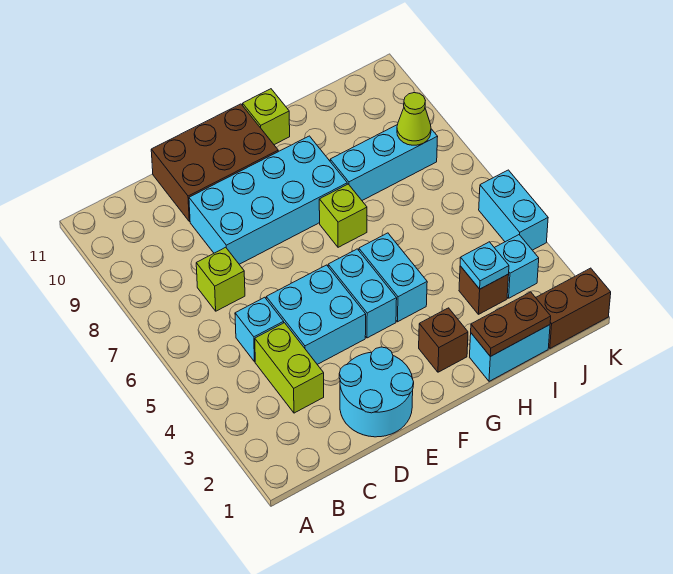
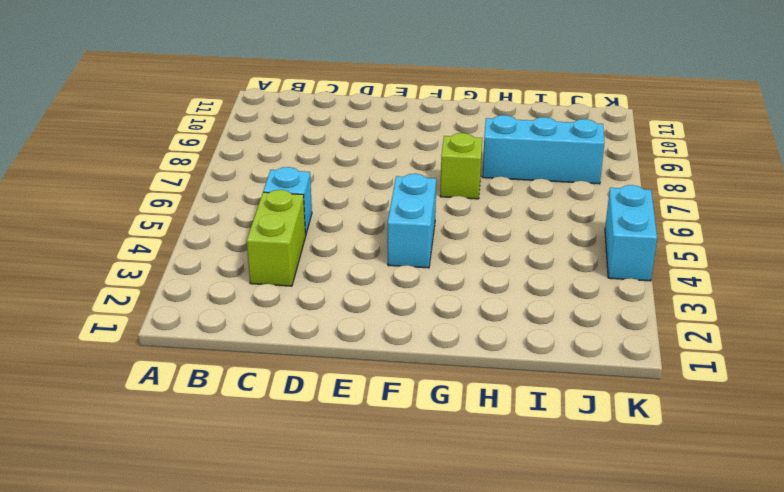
none -> lime brick C7 level 1
none -> cyan round brick D1:E2 level 1
none -> cyan brick D4:E5 level 1

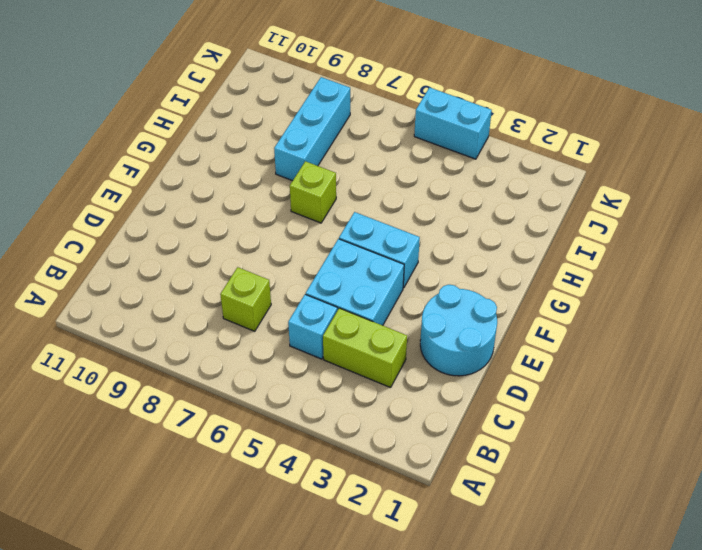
none -> cyan brick D8:G9 level 1
none -> brown brick D10:F11 level 1
none -> brown brick G2 level 1

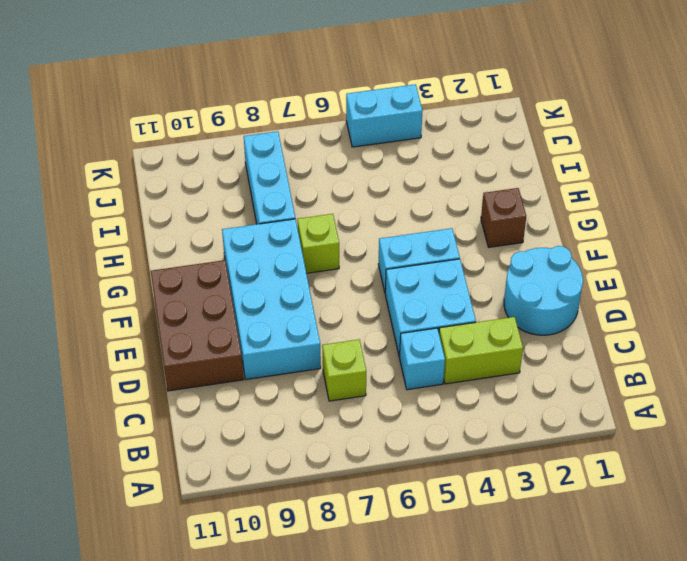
none -> cyan brick G4:G5 level 1
none -> lime brick G11 level 1
none -> cyan brick H1:I1 level 1

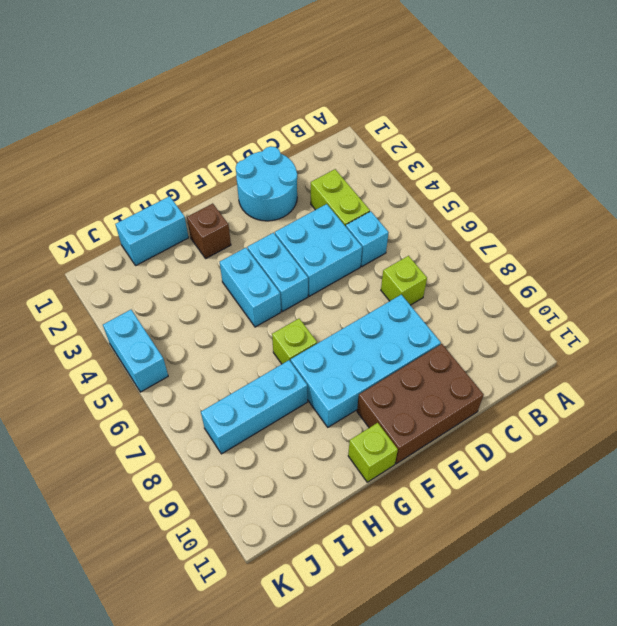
none -> brown brick I3 level 1
none -> brown brick J1:K1 level 1
none -> cyan brick J3 level 1

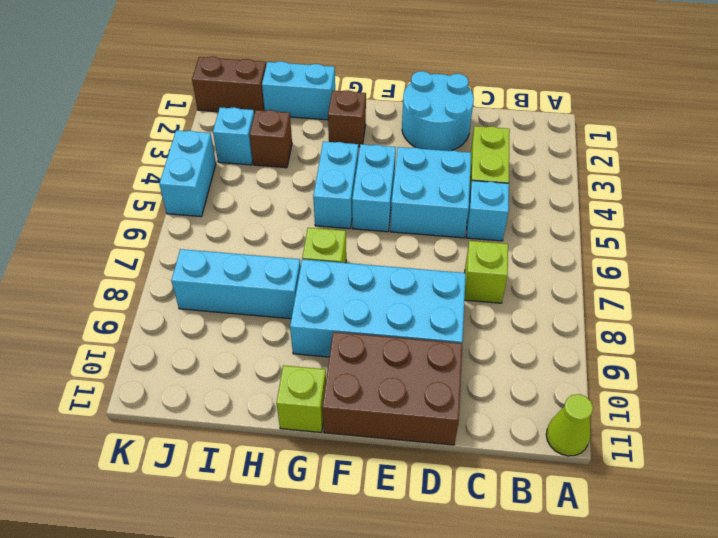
lime cone A11 level 1 -> lime cone J8 level 2
none -> brown plate H1:I1 level 2
none -> cyan plate I3 level 2

